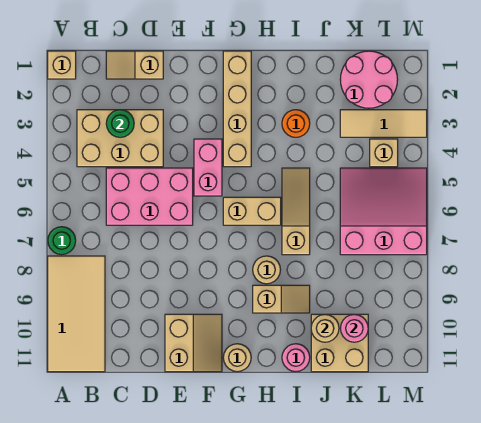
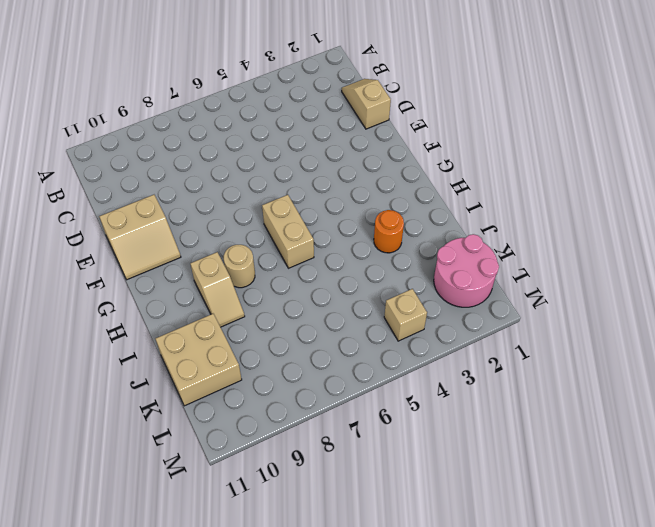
none -> tan brick A1 level 1
none -> green round brick A7 level 1
none -> tan tile A8:B11 level 1

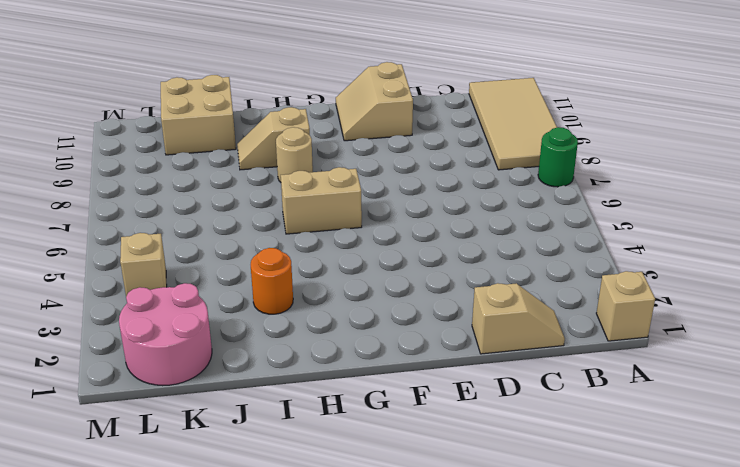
none -> tan brick B3:D4 level 1
none -> pink brick C5:E6 level 1
none -> pink brick F4:F5 level 1

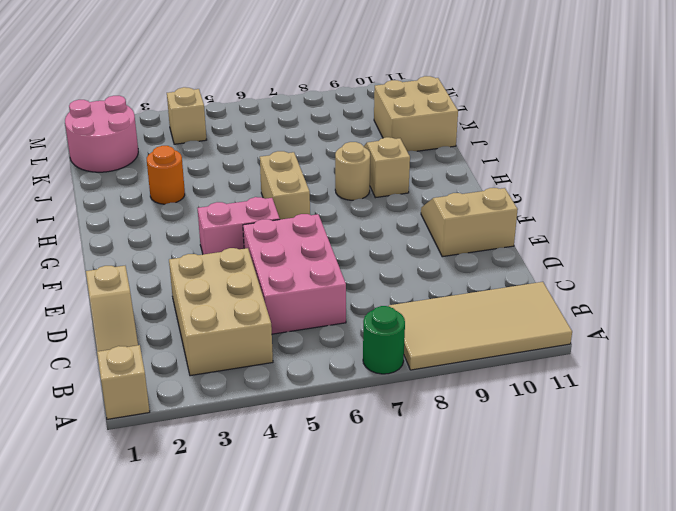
none -> tan brick G1:G4 level 1
none -> tan round brick G11 level 1
none -> tan slope I5:I7 level 1 top 7

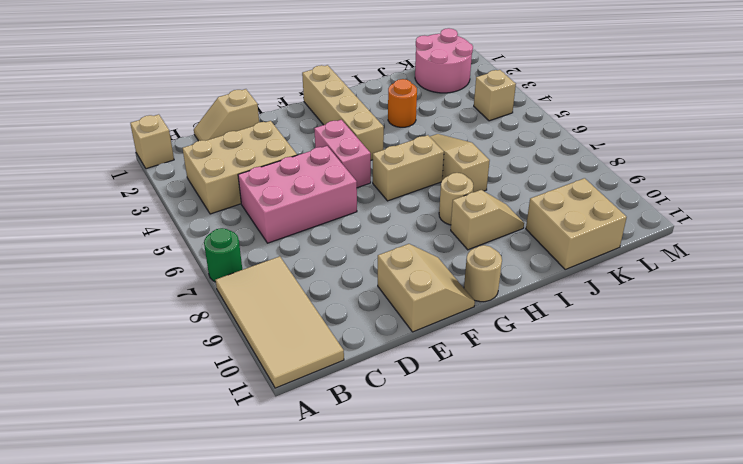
none -> pink round brick I11 level 1
none -> tan tile K3:M3 level 1
none -> pink slope K5:M7 level 1 top 7

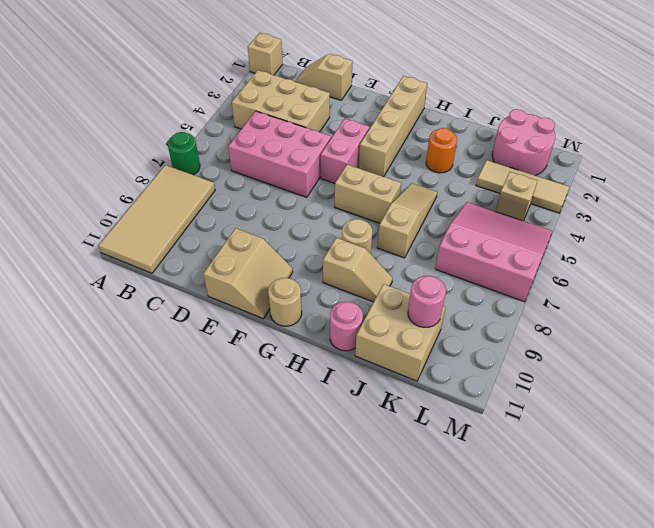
none -> green round brick C3 level 2
none -> tan round brick J10 level 2

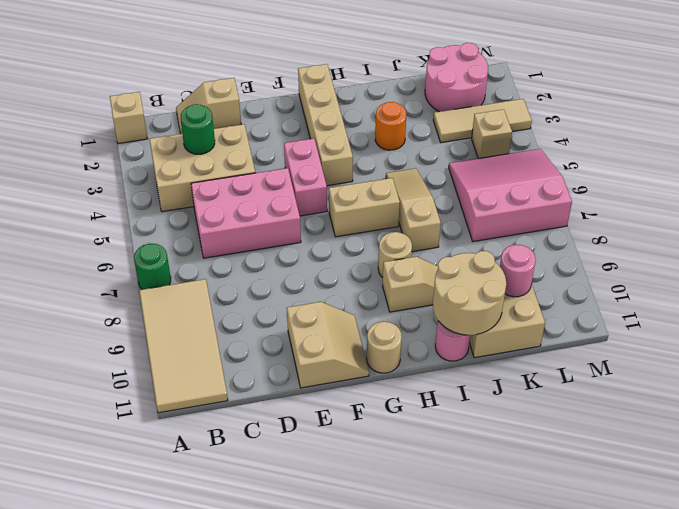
tan round brick I10:J11 level 2 -> tan round brick J10 level 2

